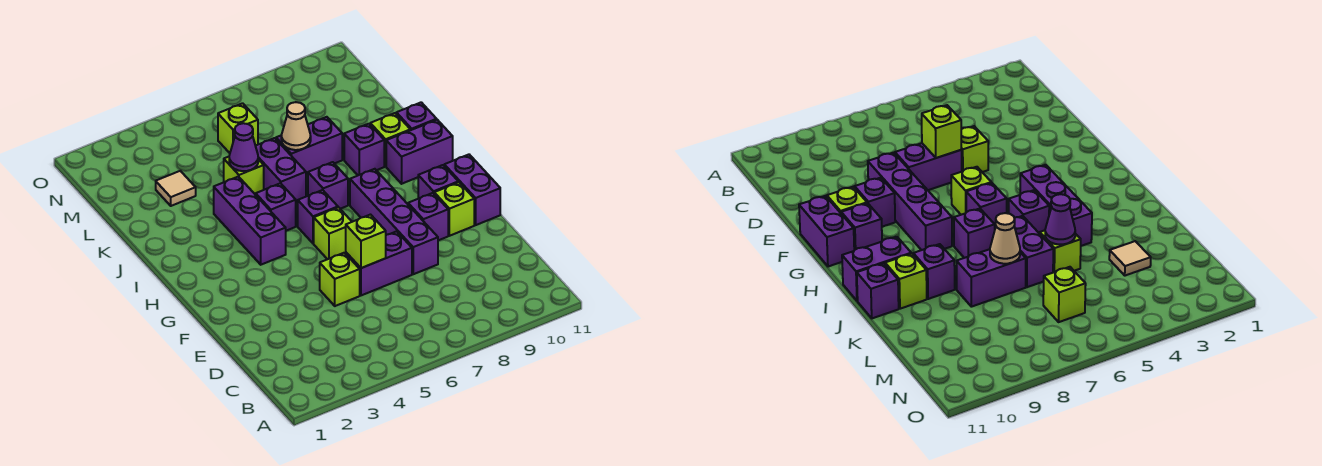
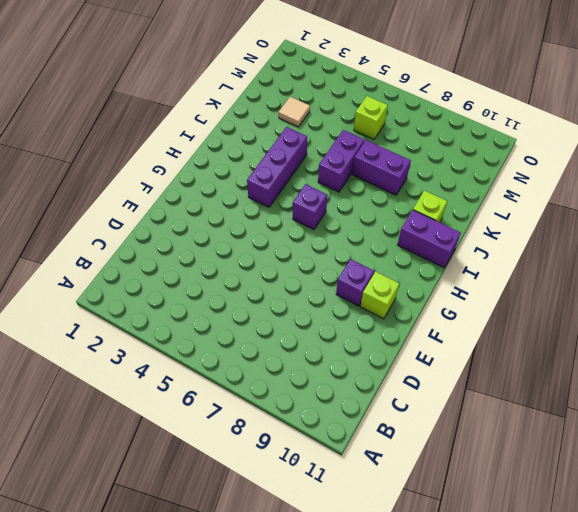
none -> lime brick E5 level 1
none -> purple brick E6:E7 level 1
none -> purple brick E8:H8 level 1

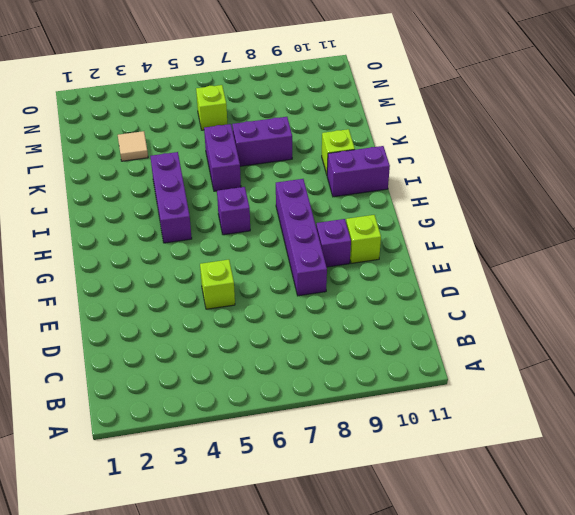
none -> purple brick E6:E7 level 1
none -> purple brick F11:G11 level 1
none -> lime brick G6 level 1

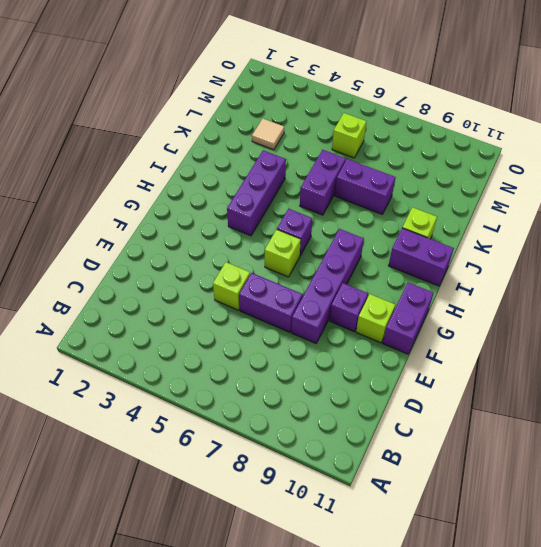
none -> purple brick G10 level 1
none -> purple brick I5 level 1
none -> purple brick I7 level 1

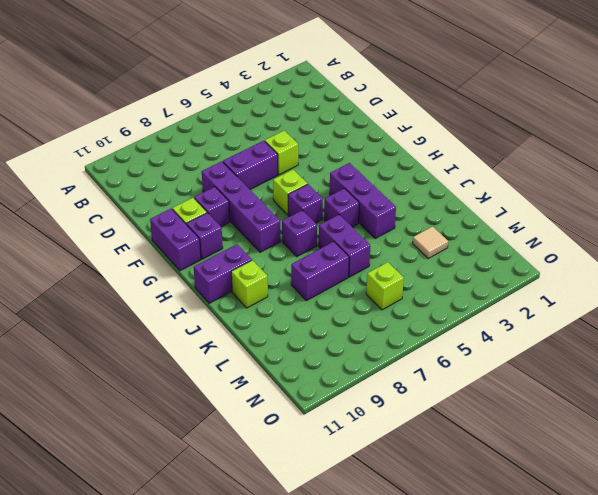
none -> purple brick J9 level 1
none -> purple brick J11 level 1
none -> lime brick K5 level 1

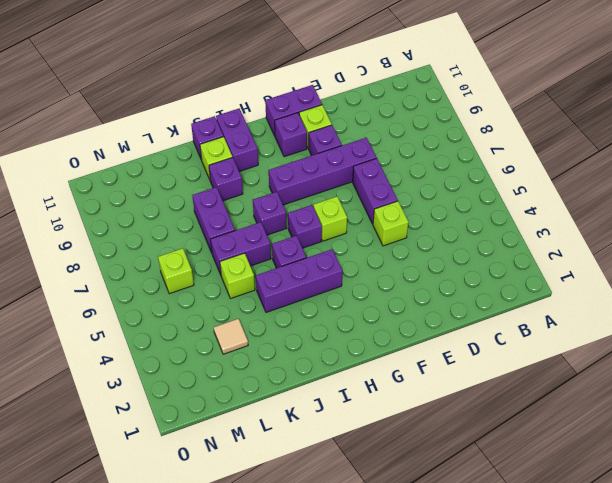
none -> lime brick E6 level 2
none -> purple cone K5 level 2
none -> tan cone K7 level 2

